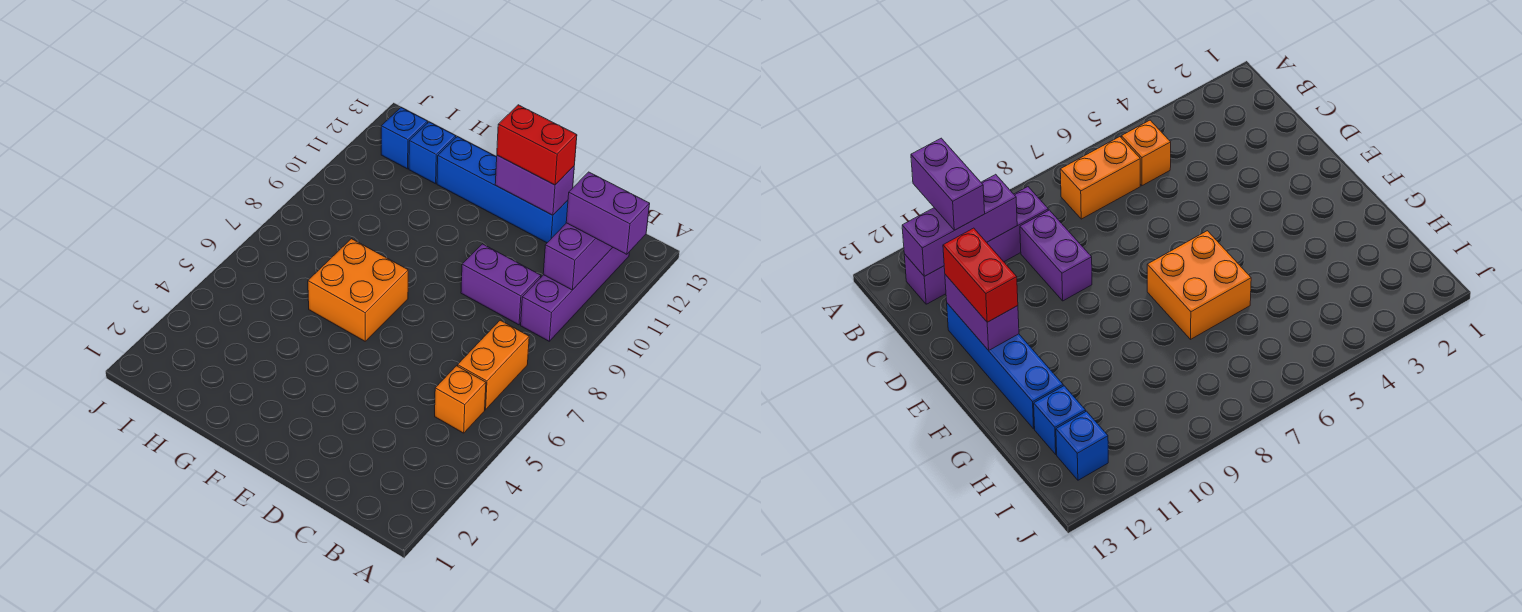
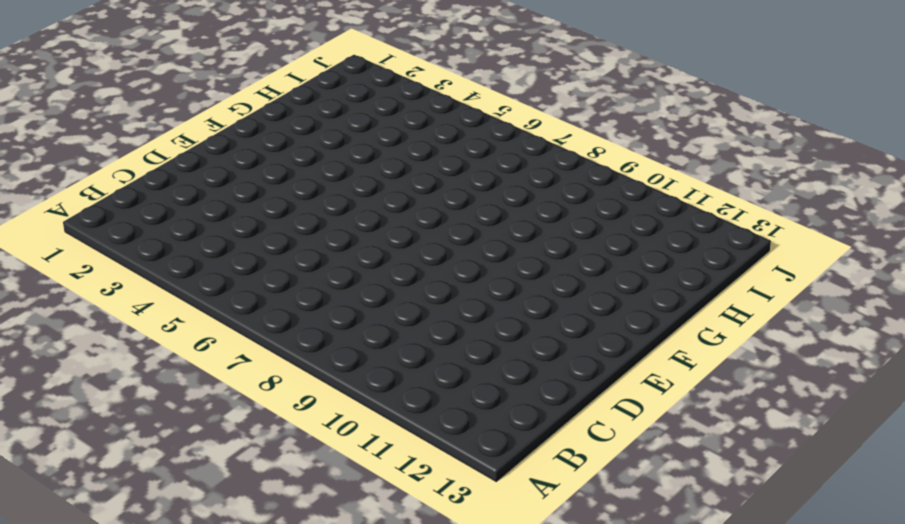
none -> orange brick B5 level 1
none -> orange brick B6:B7 level 1
none -> purple brick B9:B12 level 1

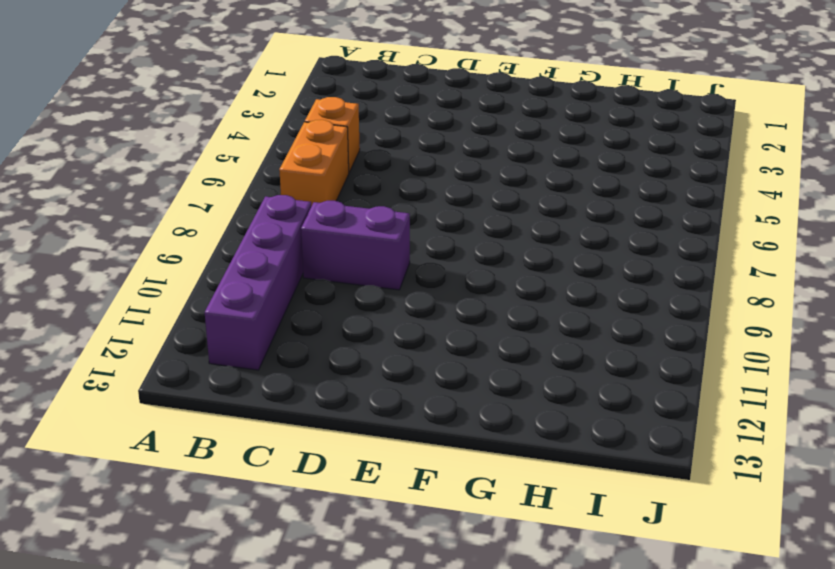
none -> blue brick D12:G12 level 1
none -> orange brick F6:G7 level 1
none -> blue brick H12 level 1

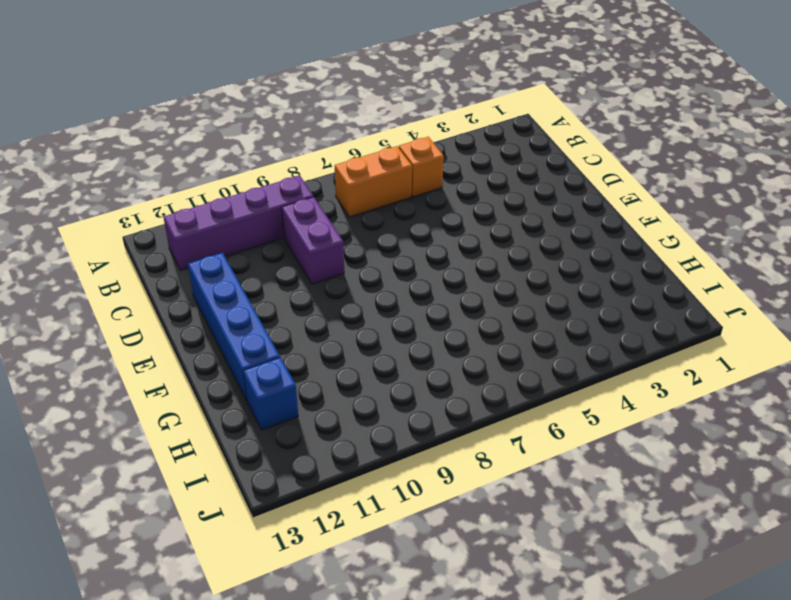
none -> orange brick F6:G7 level 1
none -> blue brick I12 level 1
none -> purple brick B10:B12 level 2

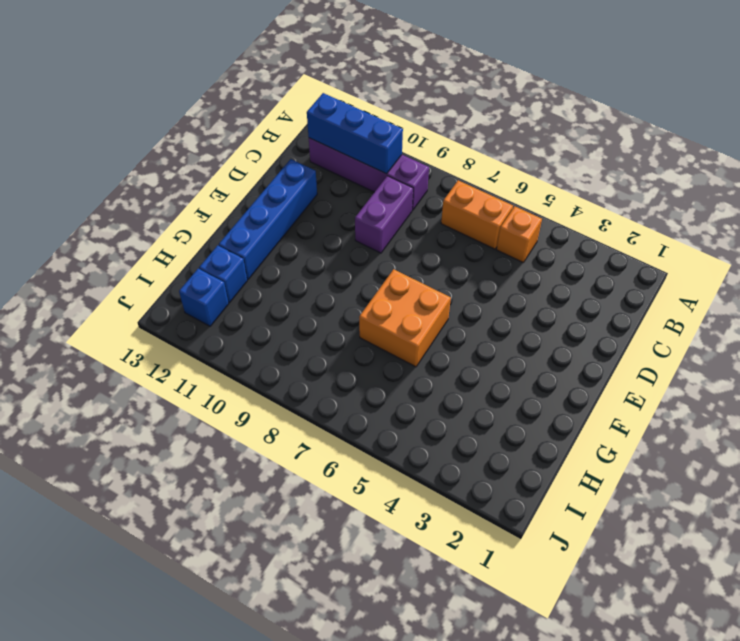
blue brick B10:B12 level 2 -> purple brick B10:B12 level 2
none -> purple brick D12:E12 level 2
none -> purple brick A11:B11 level 3
none -> red brick D12:E12 level 3

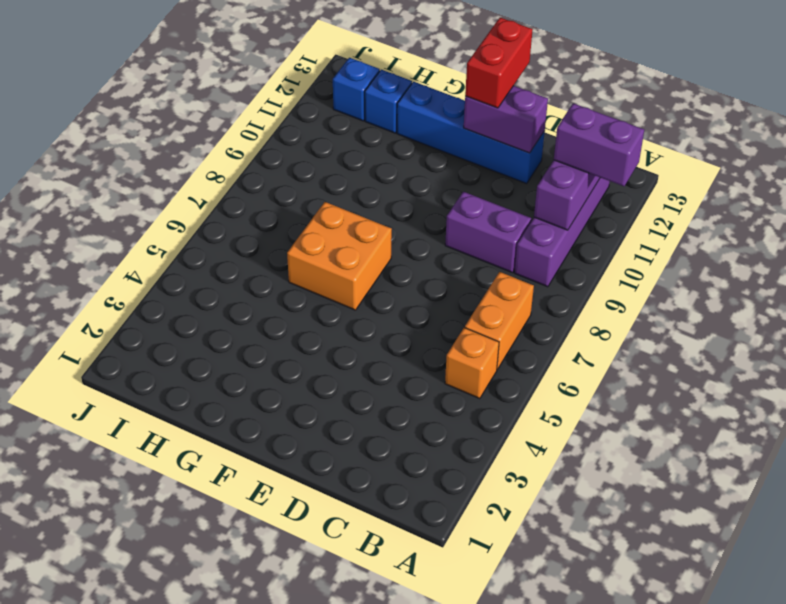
red brick E12:E13 level 3 -> red brick D12:E12 level 3

